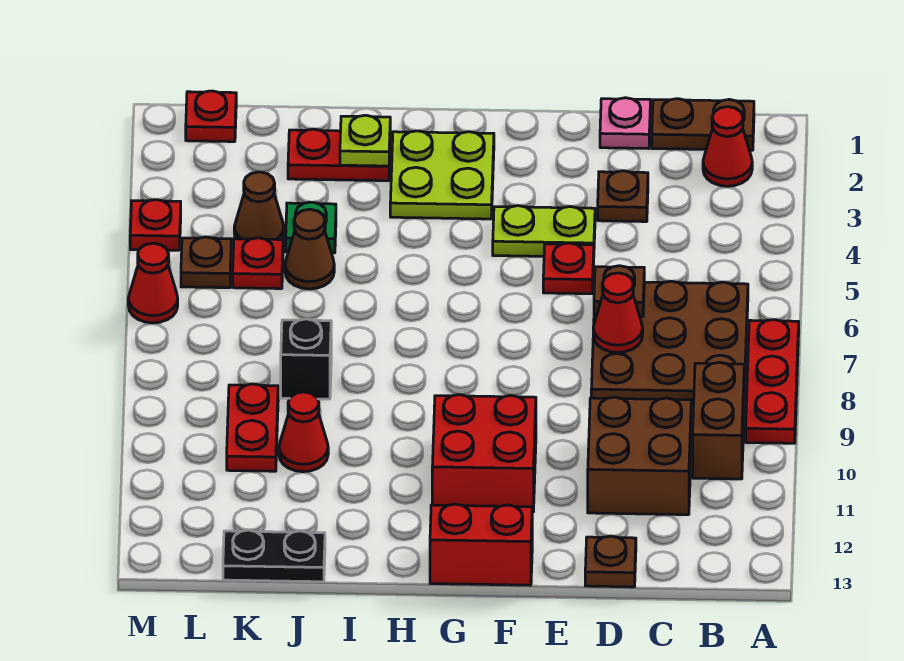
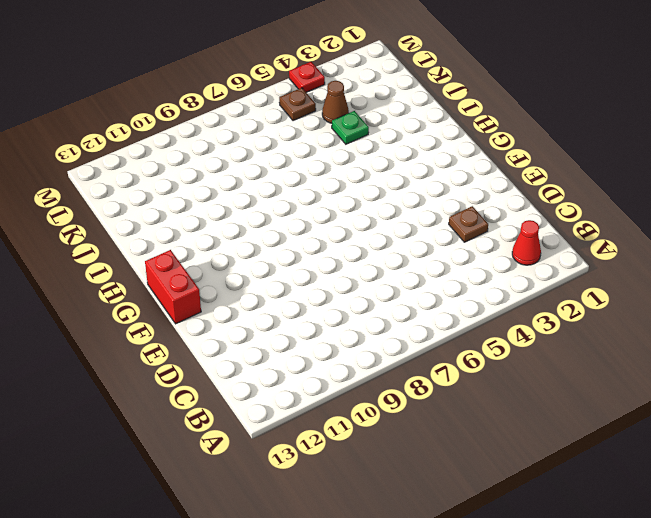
none -> red plate A7:A9 level 1
none -> brown plate B1:C1 level 1
none -> brown plate B6:D8 level 1
none -> brown brick B9:B10 level 1

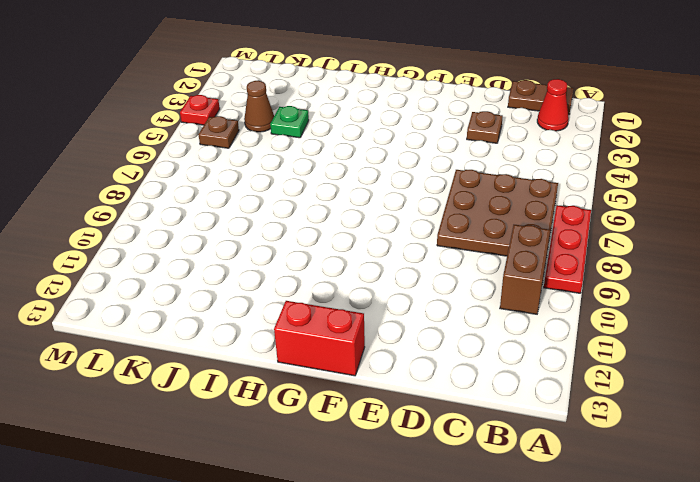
none -> brown brick C10:D11 level 1
none -> pink plate D1 level 1
none -> brown plate D13 level 1
none -> lime plate E4:F4 level 1

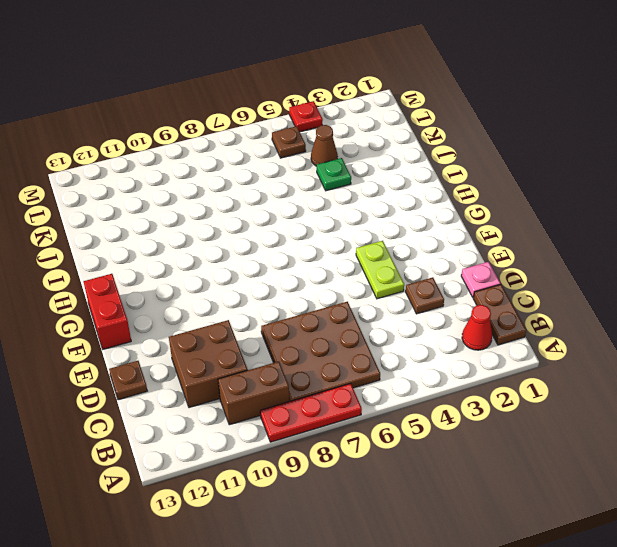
none -> red plate E5 level 1
none -> red brick F10:G11 level 1
none -> lime plate G2:H3 level 1
none -> red plate I2:J2 level 1

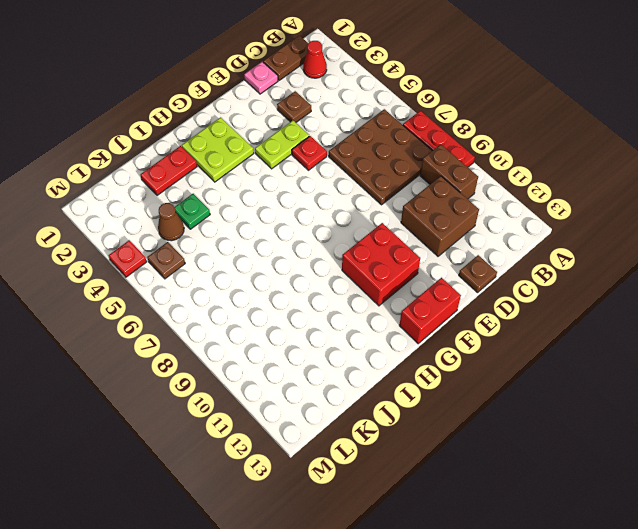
none -> brown cone J5 level 1
none -> black brick J8 level 1
none -> red cone J10 level 1
none -> black plate J13:K13 level 1

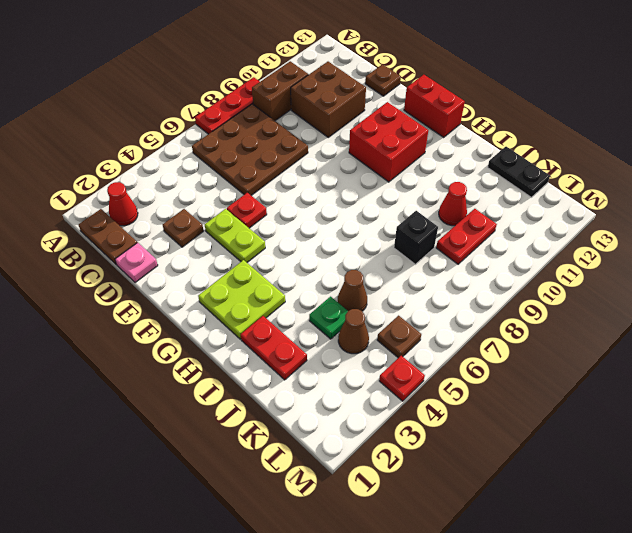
none -> red plate K5 level 1
none -> red plate L1 level 1
none -> red cone M6 level 1
none -> brown plate D6 level 2

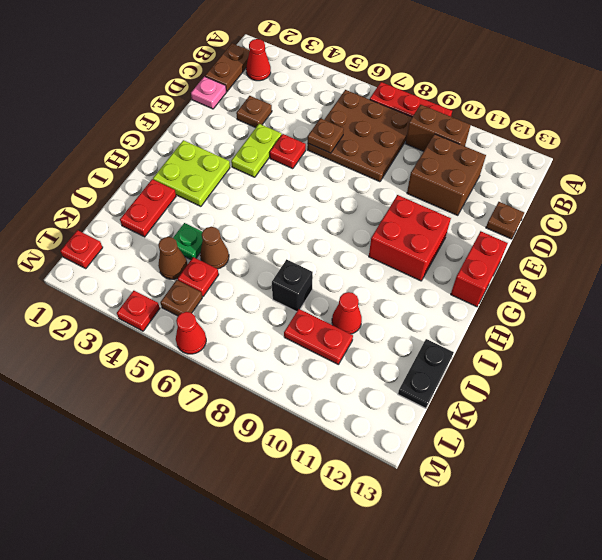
none -> red cone D7 level 2
none -> lime plate I2 level 2

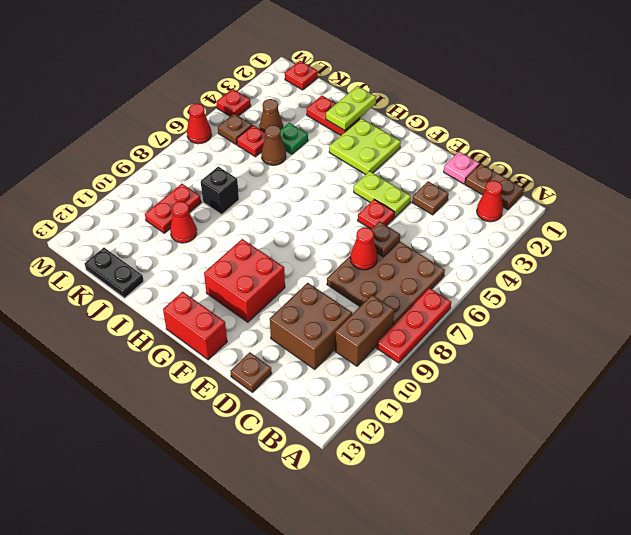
lime plate I1:I2 level 2 -> lime plate I2 level 2

